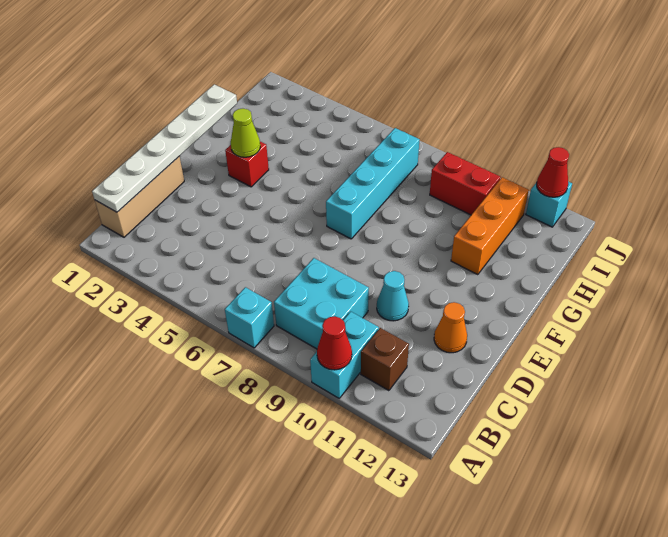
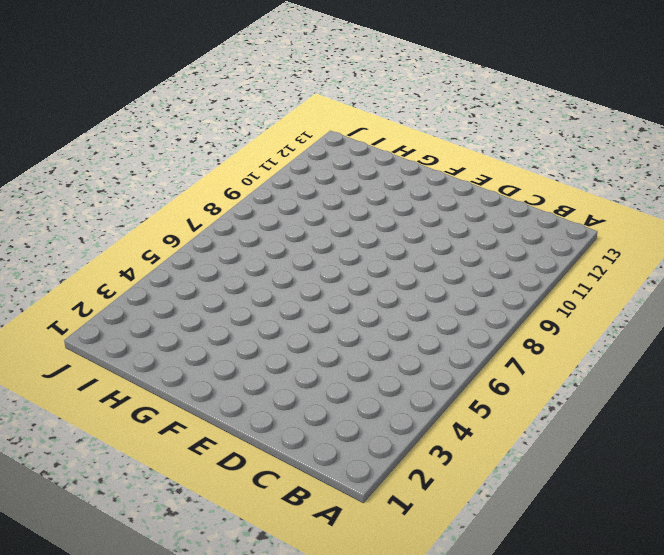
none -> cyan brick A7 level 1
none -> cyan brick A10:B10 level 1
none -> tan brick B1:D1 level 1

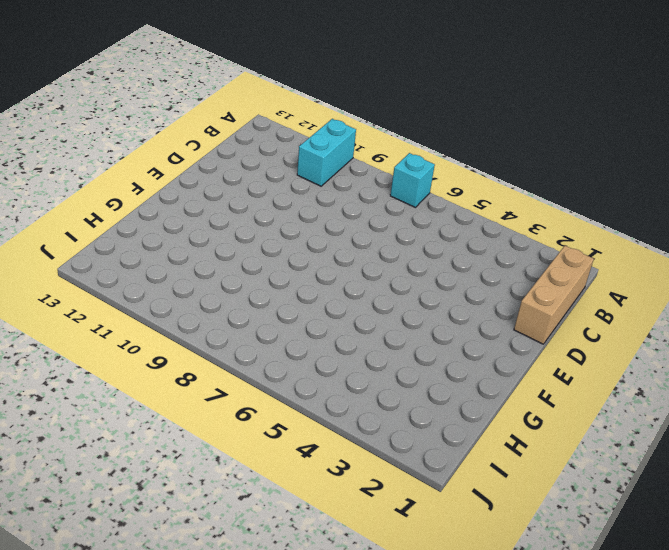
none -> cyan brick B8:C9 level 1
none -> brown brick B11 level 1
none -> cyan cone D10 level 1

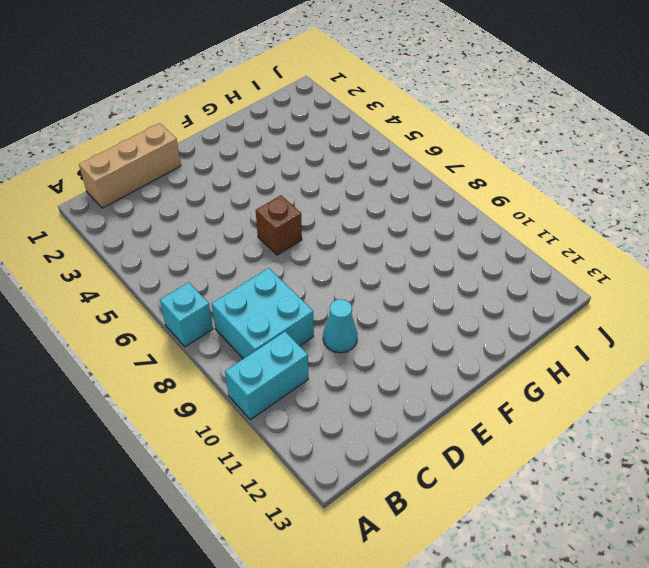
brown brick E6 level 1 -> brown brick B11 level 1
none -> orange cone D12 level 1
none -> red brick F3 level 1
none -> cyan brick F7:I7 level 1

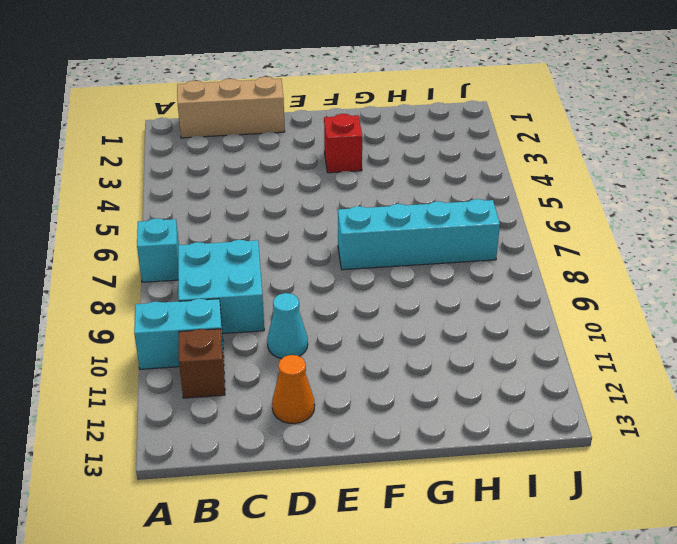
none -> orange brick G11:I11 level 1
none -> red brick I9:I10 level 1
none -> cyan brick J12 level 1

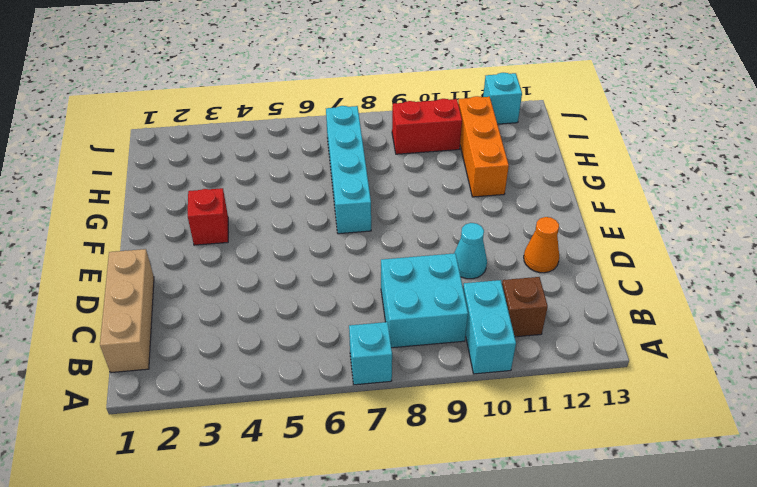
none -> red cone A10 level 2
none -> white plate B1:G1 level 2
none -> lime cone F3 level 2

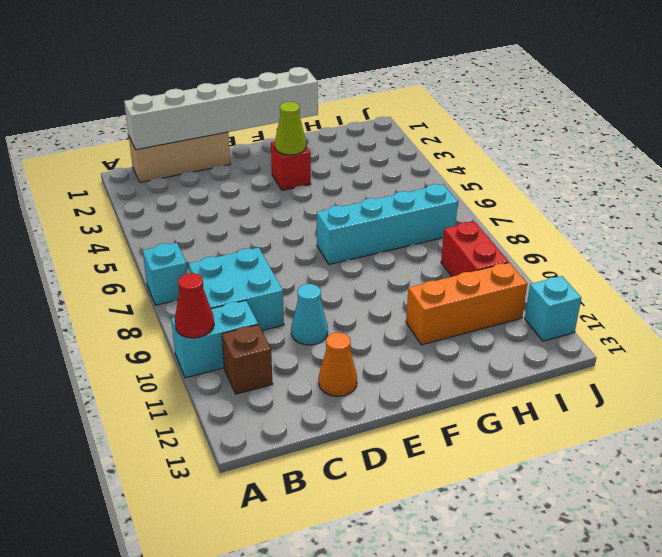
white brick B1:G1 level 2 -> white plate B1:G1 level 2
none -> red cone J12 level 2

